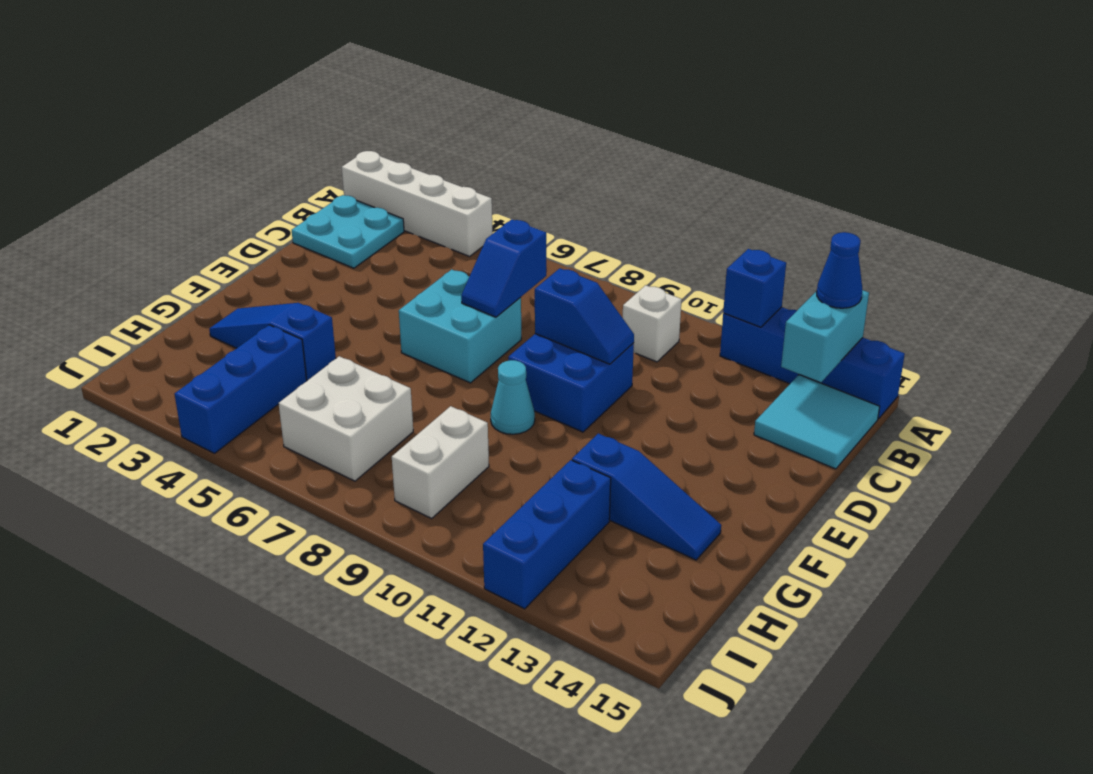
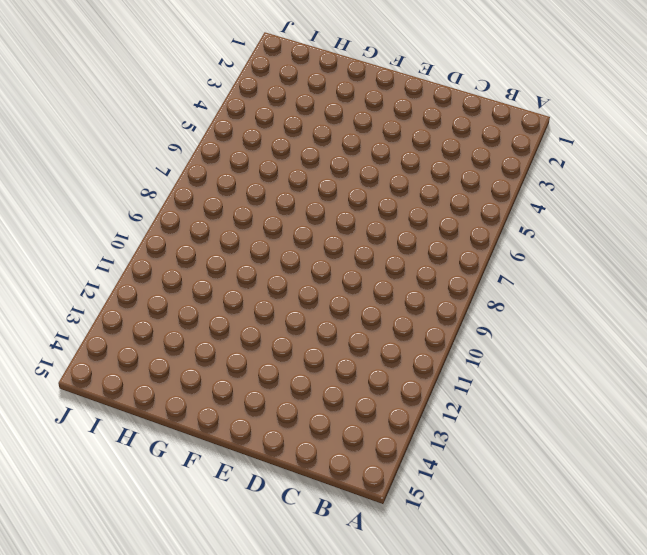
none -> white brick A1:A4 level 1
none -> blue brick A12:A15 level 1
none -> cyan plate B1:C2 level 1

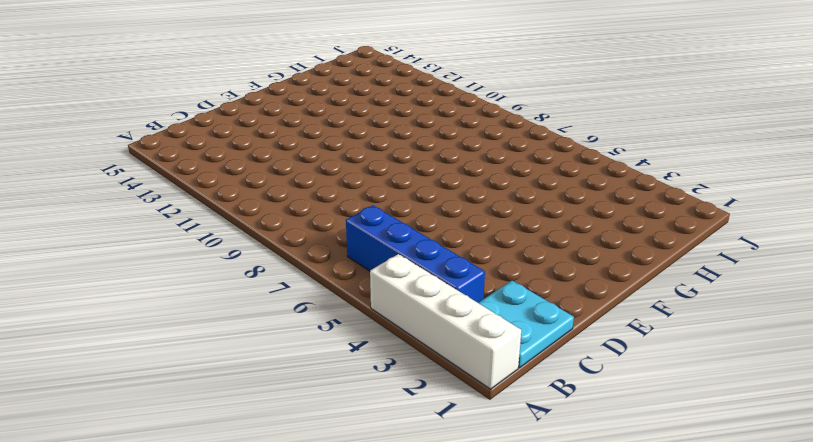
blue brick B3:B6 level 1 -> blue brick A12:A15 level 1
none -> white brick B10 level 1
none -> cyan tile B14:C15 level 1
none -> cyan brick D6:E7 level 1

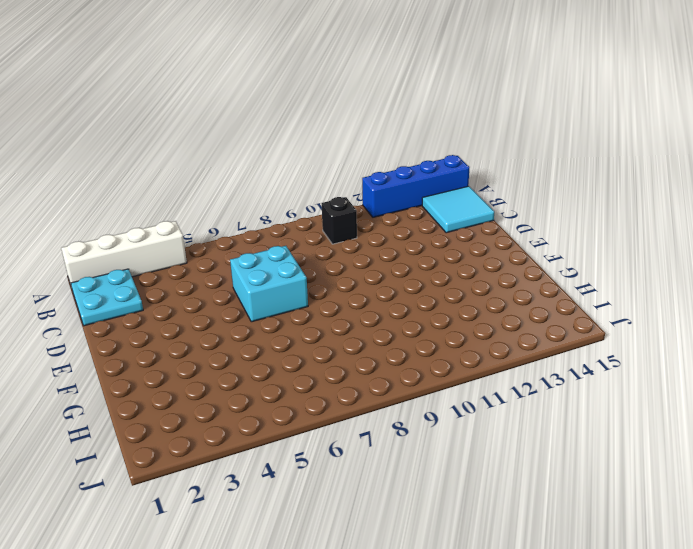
black brick B10 level 1 -> white brick B10 level 1
none -> blue brick D9:E10 level 1
none -> cyan cone F9 level 1
none -> blue slope G2:G4 level 1 top 4

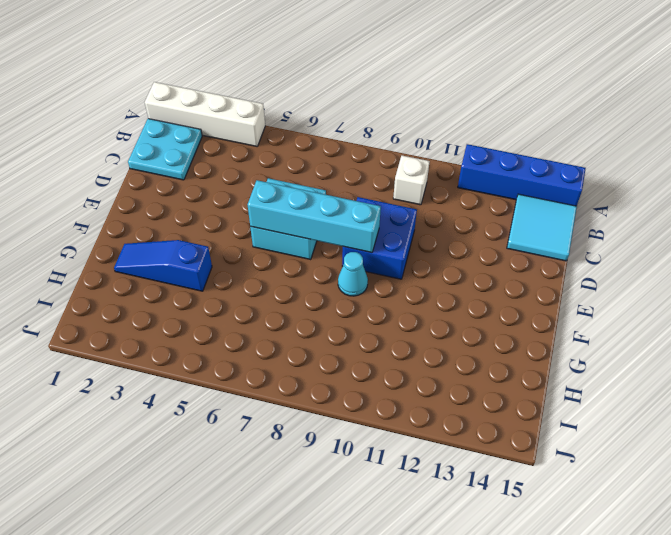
cyan brick E6:E9 level 2 -> none
none -> blue slope G12:G14 level 1 top 12
none -> blue brick H4:J4 level 1
none -> white brick H6:I7 level 1

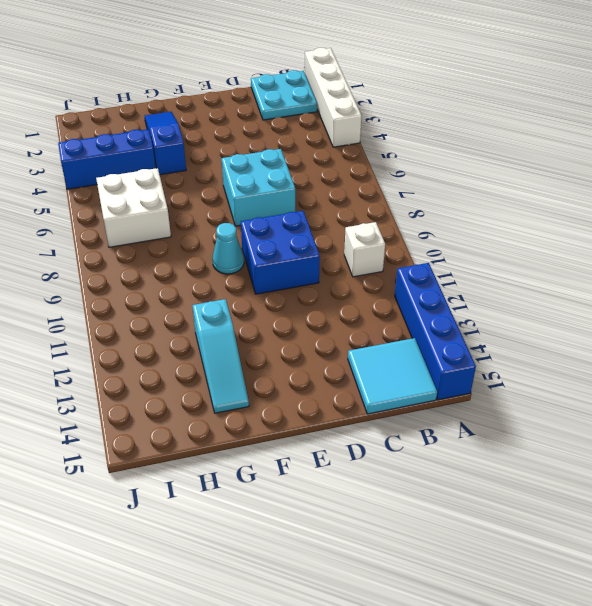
cyan slope G12:G14 level 1 top 12 -> blue slope G12:G14 level 1 top 12
none -> white brick H9:I9 level 1
none -> blue brick H12:J12 level 1
none -> blue brick A12 level 2

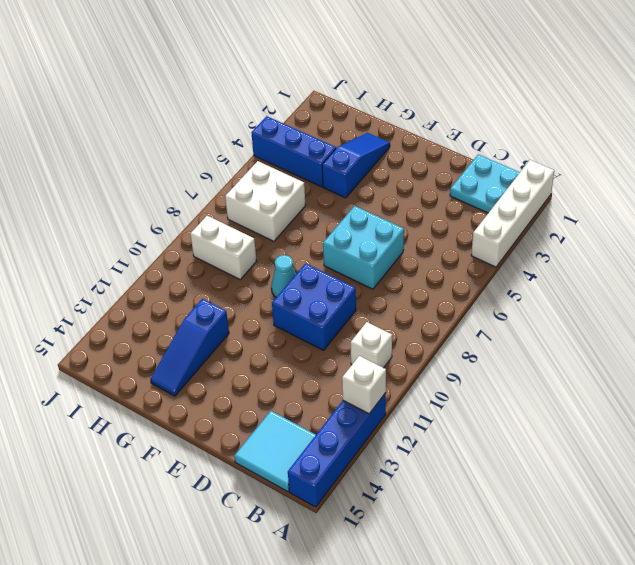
white brick A12 level 2 -> blue brick A12 level 2
none -> blue brick H12:J12 level 1
none -> cyan brick A14:B14 level 2
none -> blue slope C7:D7 level 2 top C

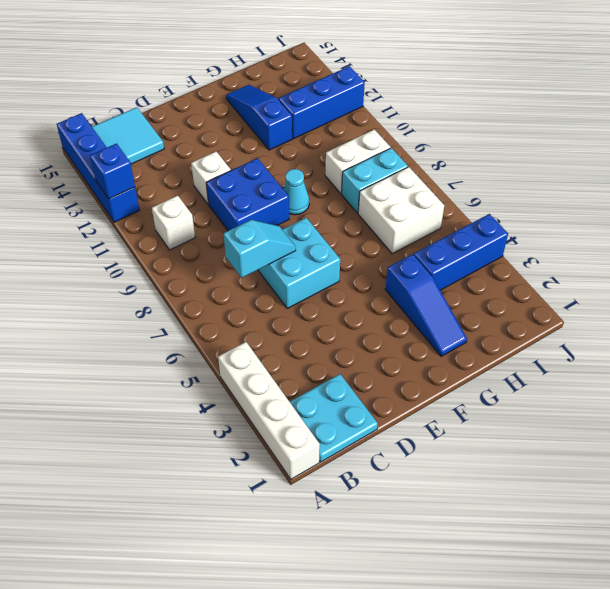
cyan slope C7:D7 level 2 top C -> blue slope C7:D7 level 2 top C
white brick D11 level 1 -> none
cyan brick H8:I8 level 1 -> cyan brick A14:B14 level 2
none -> blue slope D9:D10 level 2 top 9
none -> blue cone A14 level 3

